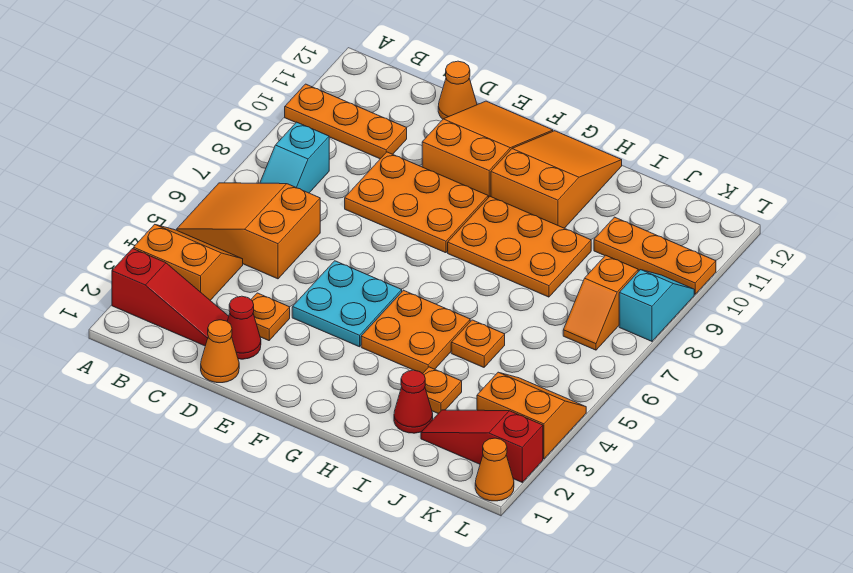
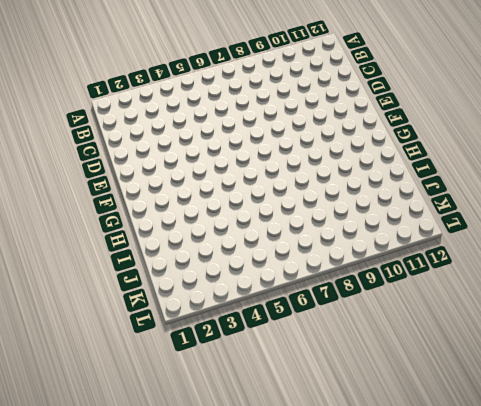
none -> red slope A2:C2 level 1 top A
none -> orange slope A3:B4 level 1 top 3
none -> orange slope A5:C6 level 1 top C

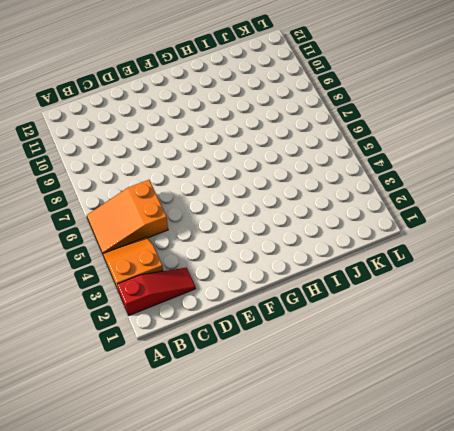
none -> orange plate A10:C10 level 1
none -> cyan slope B7:B8 level 1 top 8
none -> orange cone D1 level 1

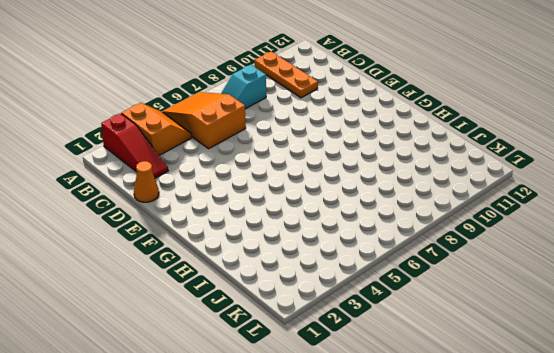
none -> red cone D2 level 1
none -> orange plate D3 level 1
none -> orange plate D8:F9 level 1

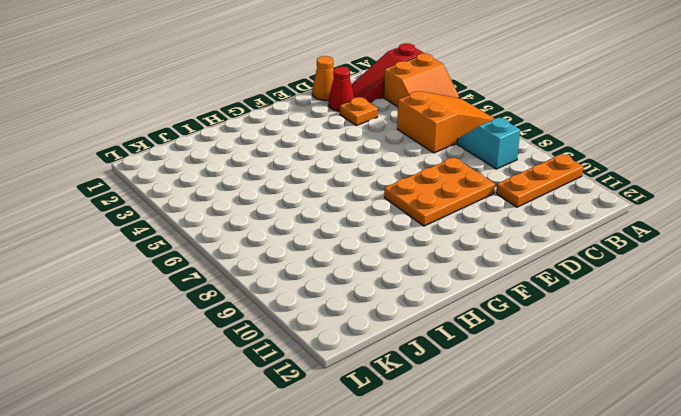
none -> orange cone D12 level 1
none -> cyan plate E4:F5 level 1
none -> orange slope E10:F12 level 1 top 10

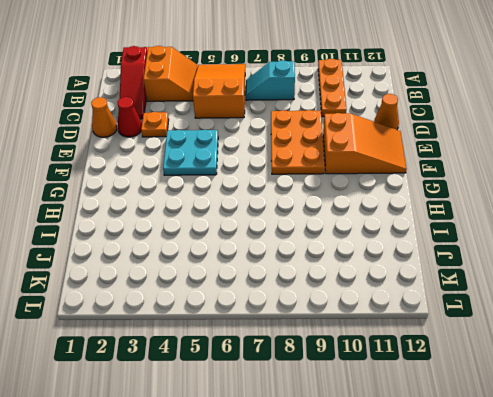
none -> orange plate G4:H5 level 1
none -> orange plate G8:I9 level 1
none -> orange slope G10:H12 level 1 top 10

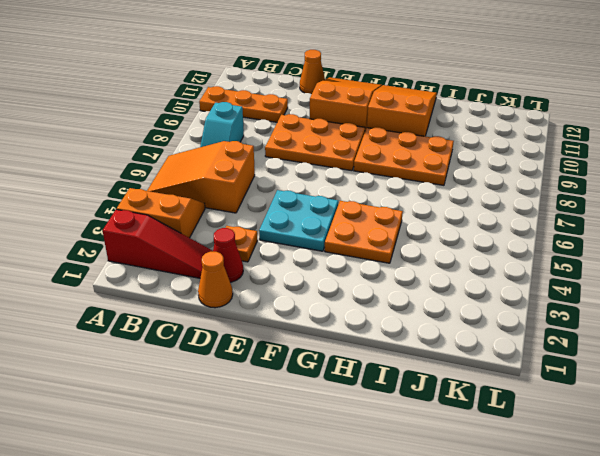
none -> red cone I2 level 1
none -> orange plate I3 level 1
none -> orange plate I5 level 1

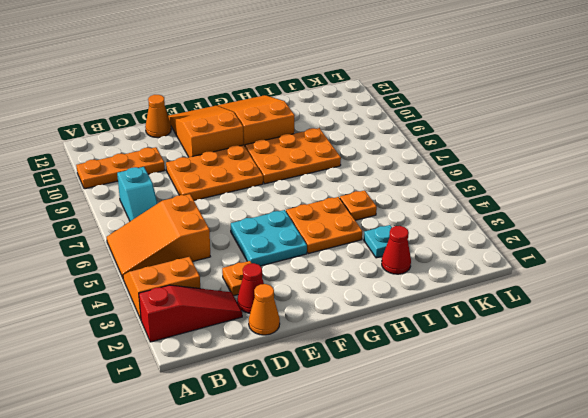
cyan plate I3 level 1 -> orange plate I3 level 1
none -> red slope J2:L2 level 1 top L
none -> orange plate J10:L10 level 1
none -> orange slope K3:L4 level 1 top 3

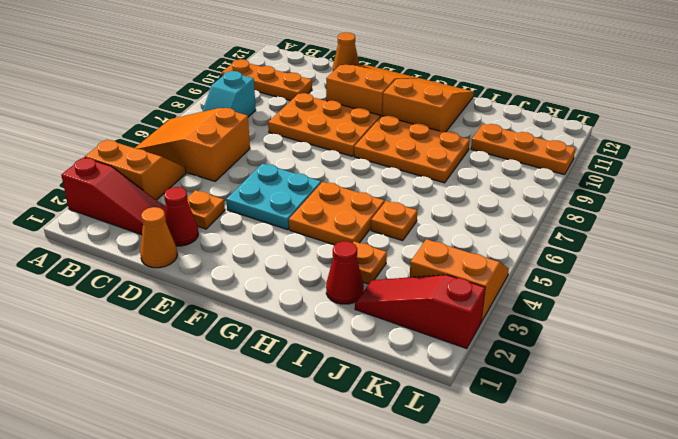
none -> orange slope K7:K8 level 1 top 8
none -> orange cone L1 level 1
none -> cyan slope L8:L9 level 1 top 8

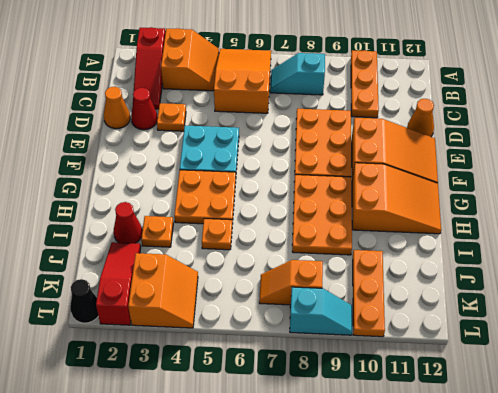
black cone L1 level 1 -> orange cone L1 level 1

